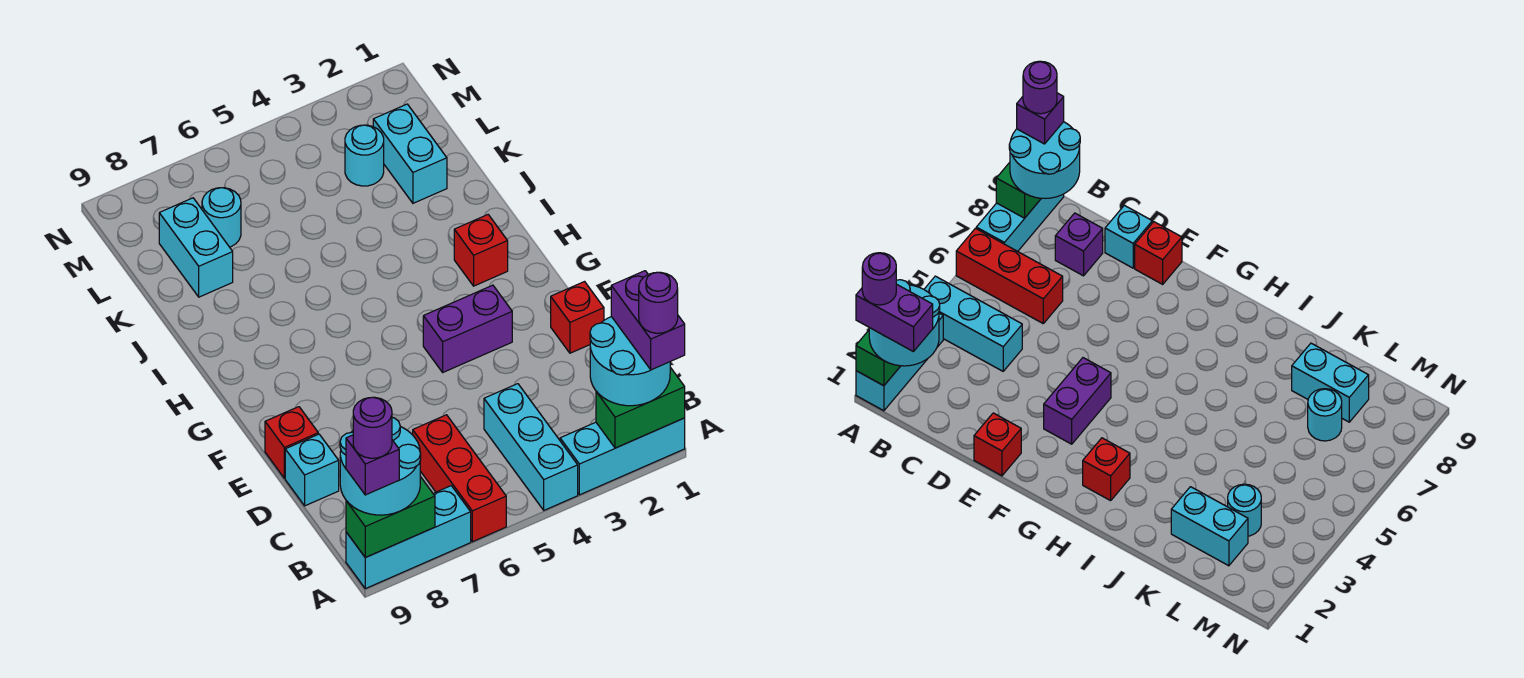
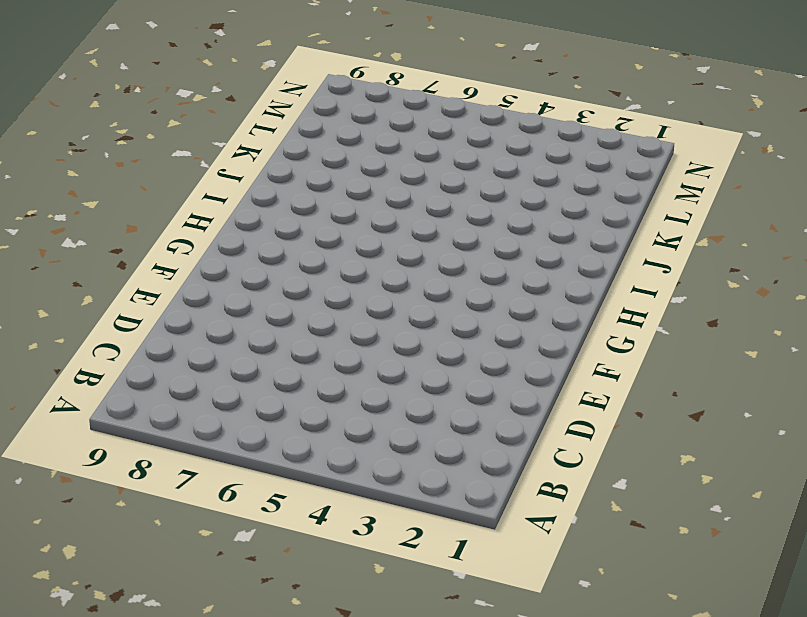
none -> cyan brick A1:A3 level 1
none -> cyan brick A4:C4 level 1
none -> red brick A6:C6 level 1

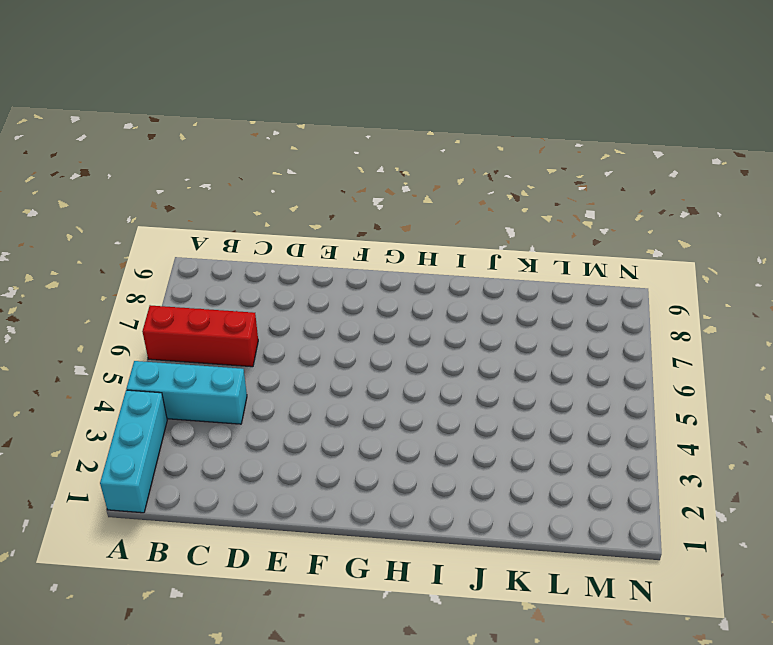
none -> cyan brick A7:A9 level 1
none -> purple brick C8 level 1
none -> cyan brick D9 level 1

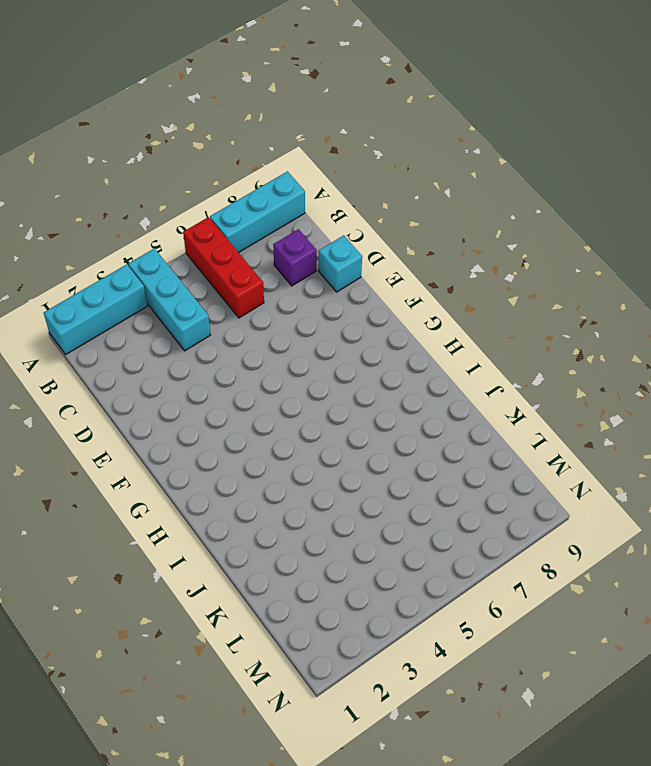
none -> red brick E1 level 1
none -> red brick E9 level 1
none -> purple brick F3:F4 level 1

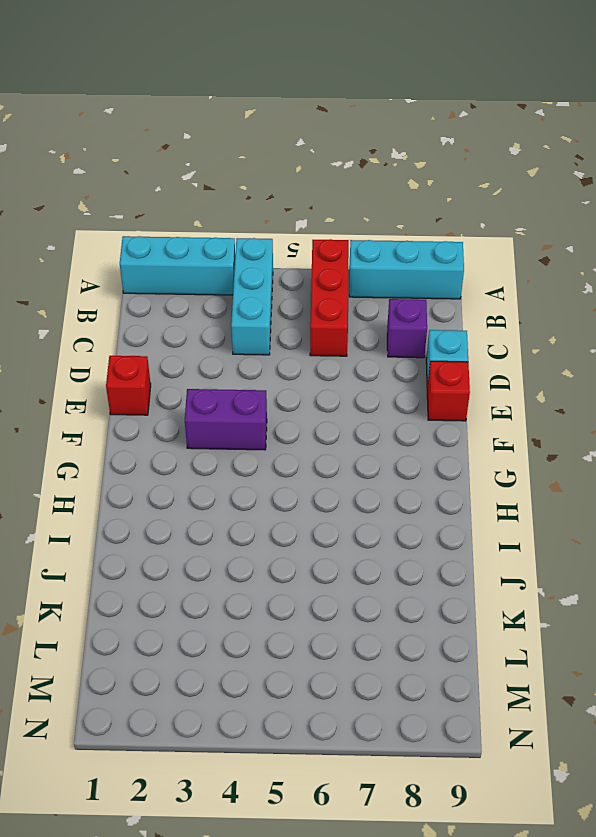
none -> red brick H2 level 1
none -> cyan brick K2:L2 level 1
none -> cyan brick K8:L8 level 1

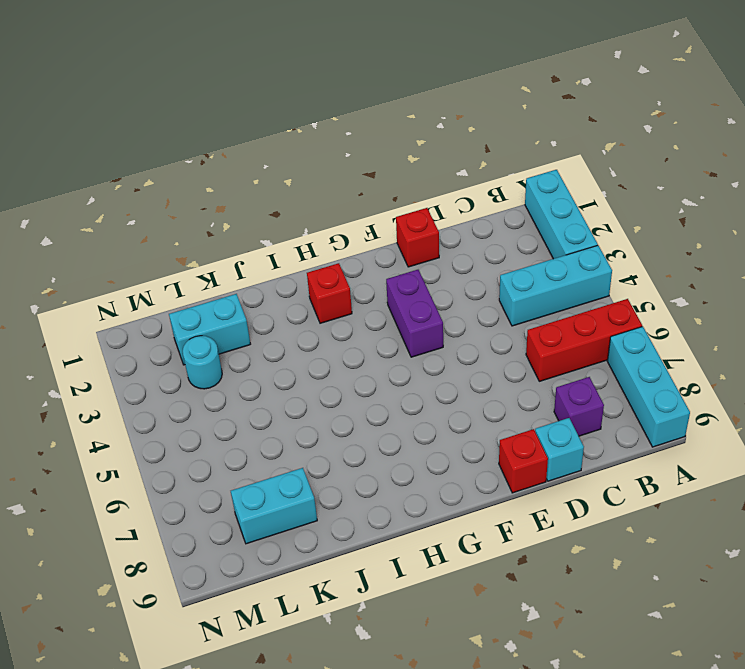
none -> cyan round brick L7 level 1
none -> green brick A1:A2 level 2
none -> green brick A8:A9 level 2

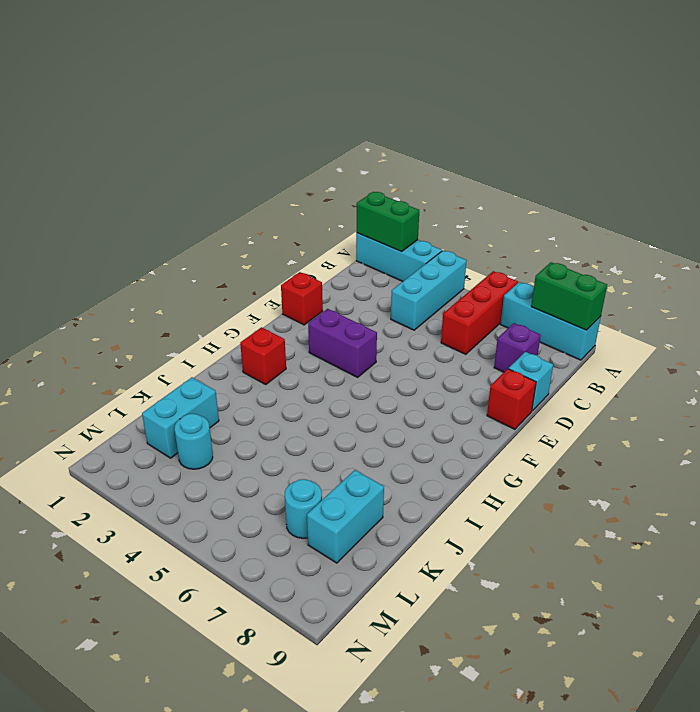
none -> cyan round brick A1:B2 level 3
none -> cyan round brick A8:B9 level 3
none -> purple brick A1:B1 level 4

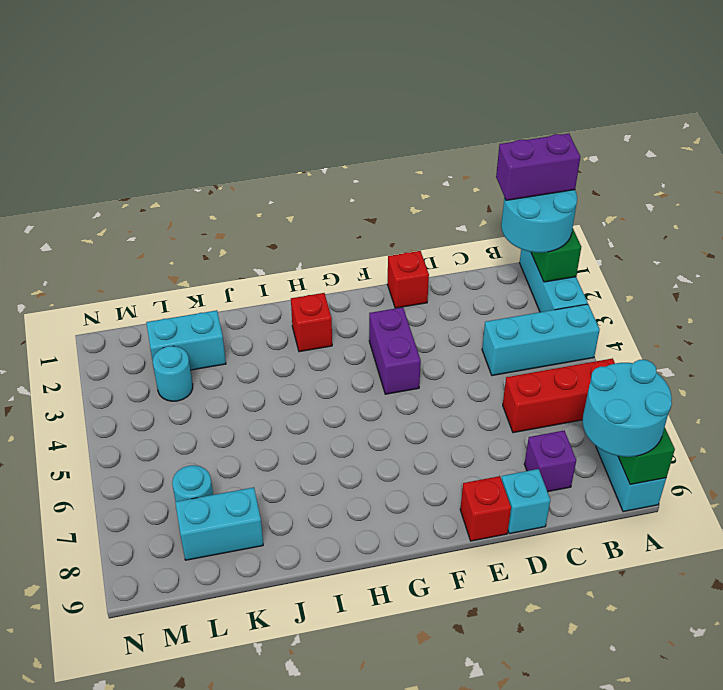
none -> purple brick A9 level 4
none -> purple round brick A1 level 5
none -> purple round brick A9 level 5

